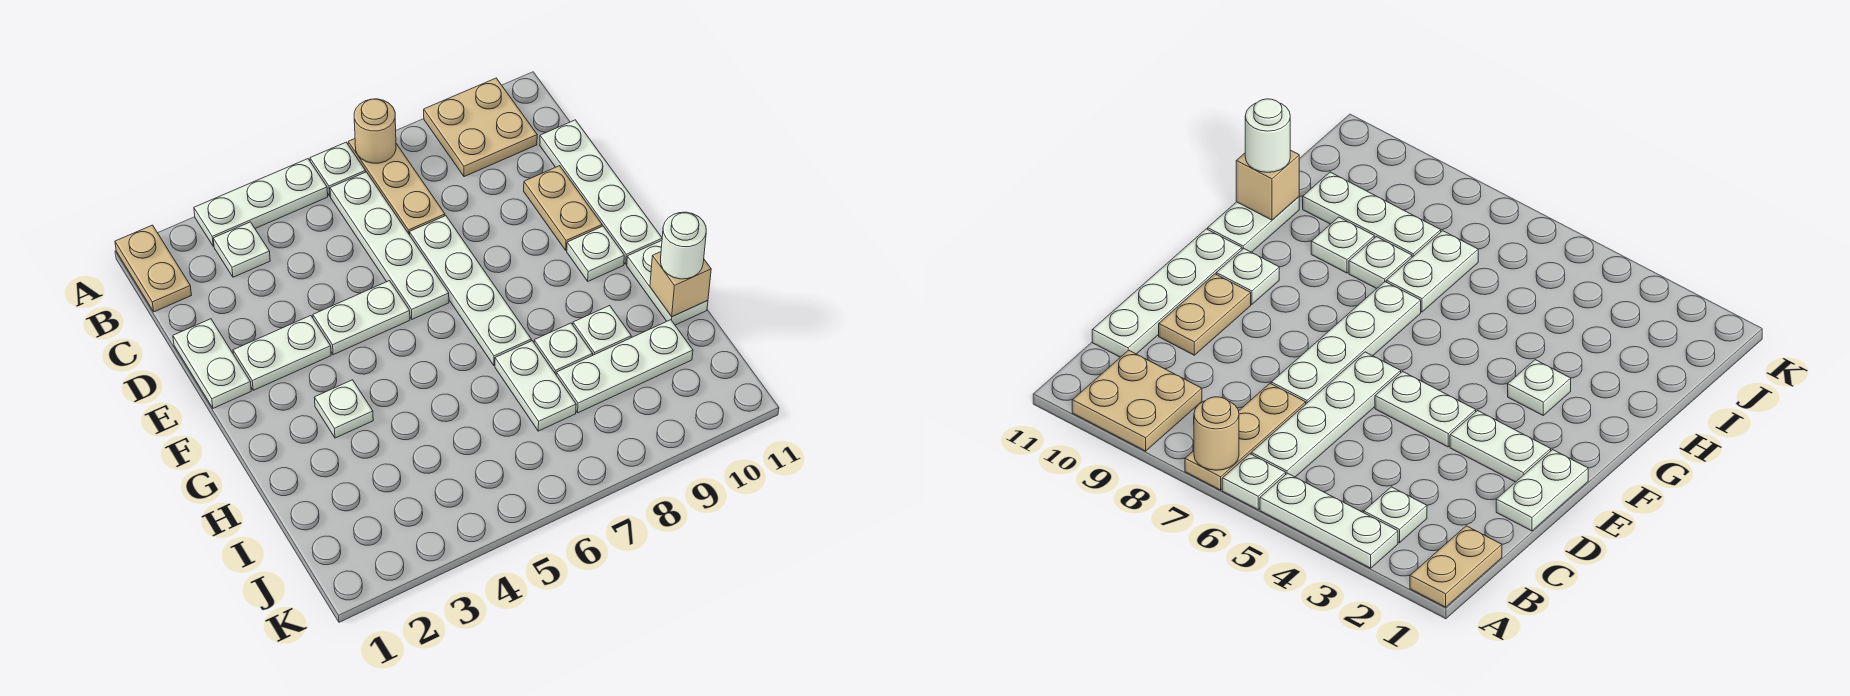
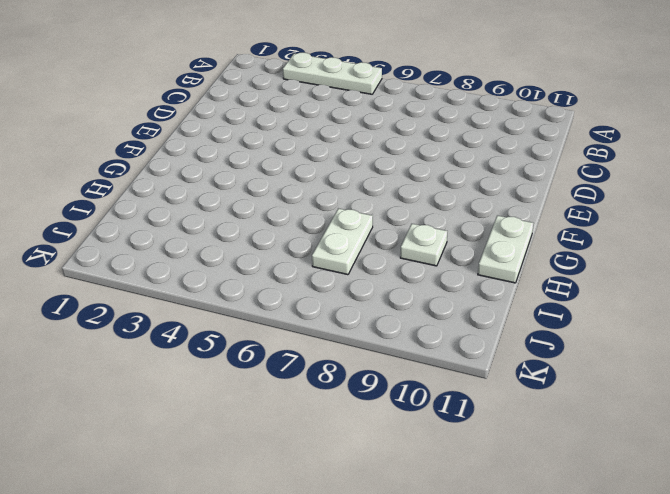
none -> tan plate A1:B1 level 1
none -> white plate A6 level 1
none -> tan plate A7:C7 level 1

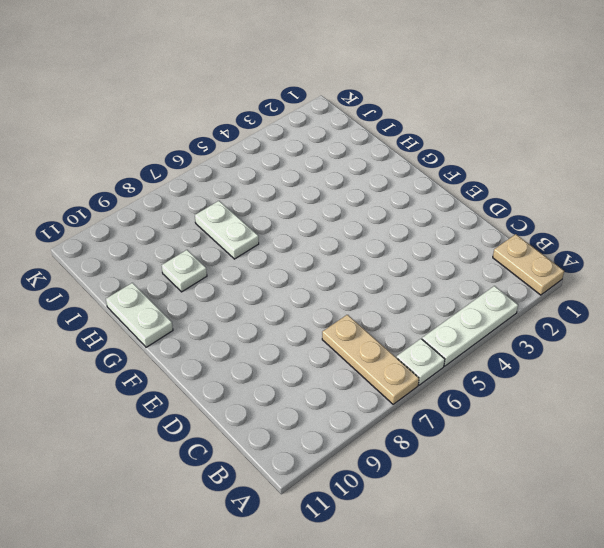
none -> tan plate A9:B10 level 1
none -> white plate B3 level 1
none -> white plate B6:E6 level 1

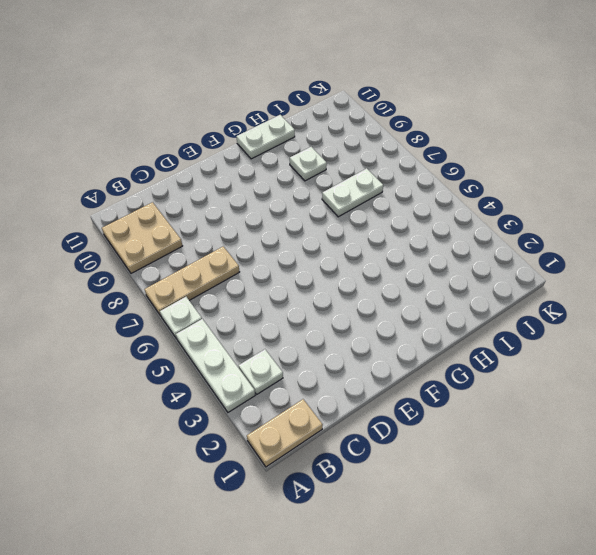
none -> white plate B6:E6 level 1
none -> white plate C11:F11 level 1
none -> white plate D1:E1 level 1

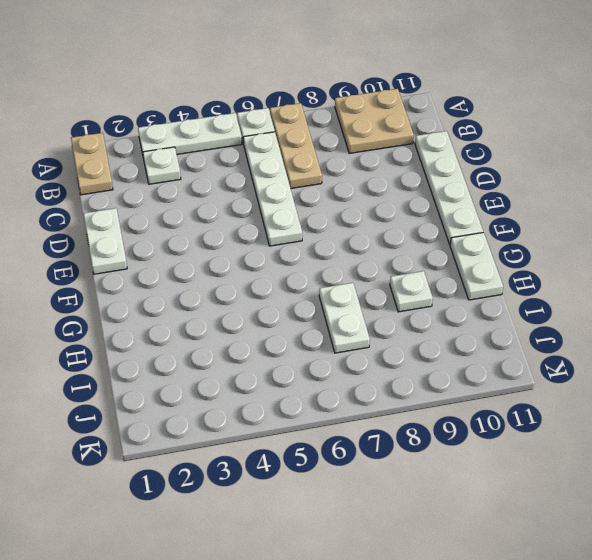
none -> white plate D7:G7 level 1
none -> tan plate D10:E10 level 1
none -> white plate E2:E3 level 1

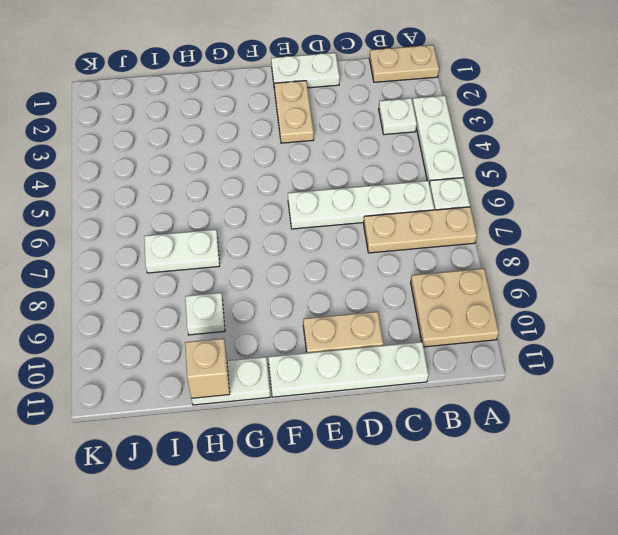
tan plate E2:E3 level 1 -> white plate E2:E3 level 1
none -> white plate D7:G7 level 1
none -> white plate E4:E5 level 1
none -> white plate F10 level 1

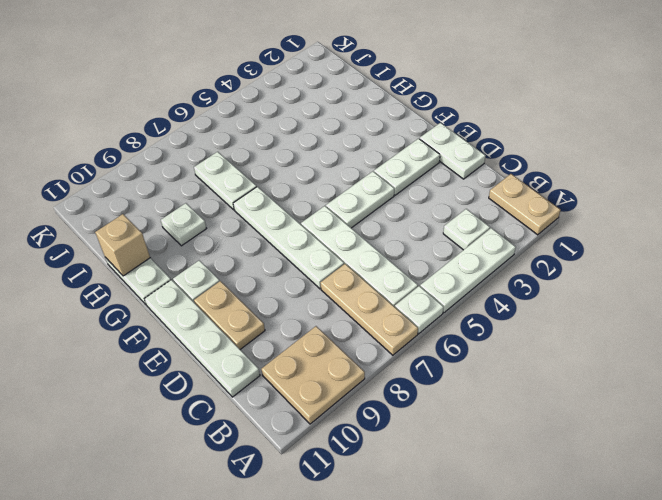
none -> white plate G3 level 1
none -> white plate H8 level 1
none -> white plate I8:I10 level 1

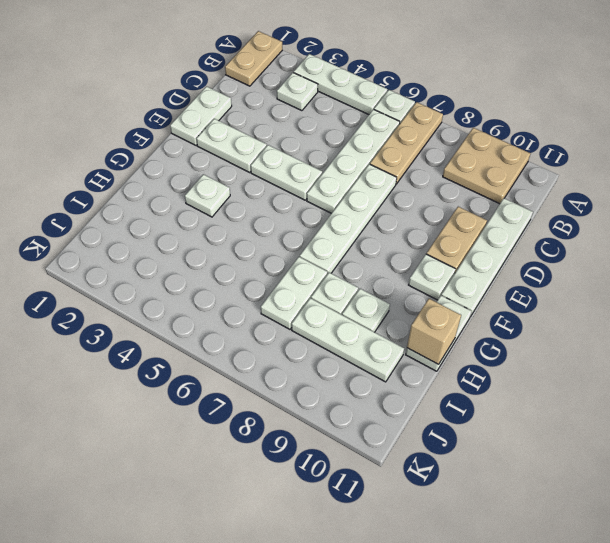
none -> tan round brick A7 level 2
none -> white round brick H11 level 3

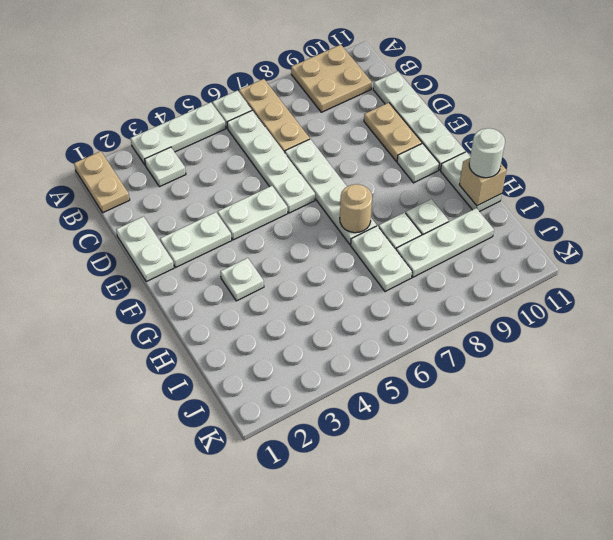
tan round brick G7 level 2 -> tan round brick A7 level 2

